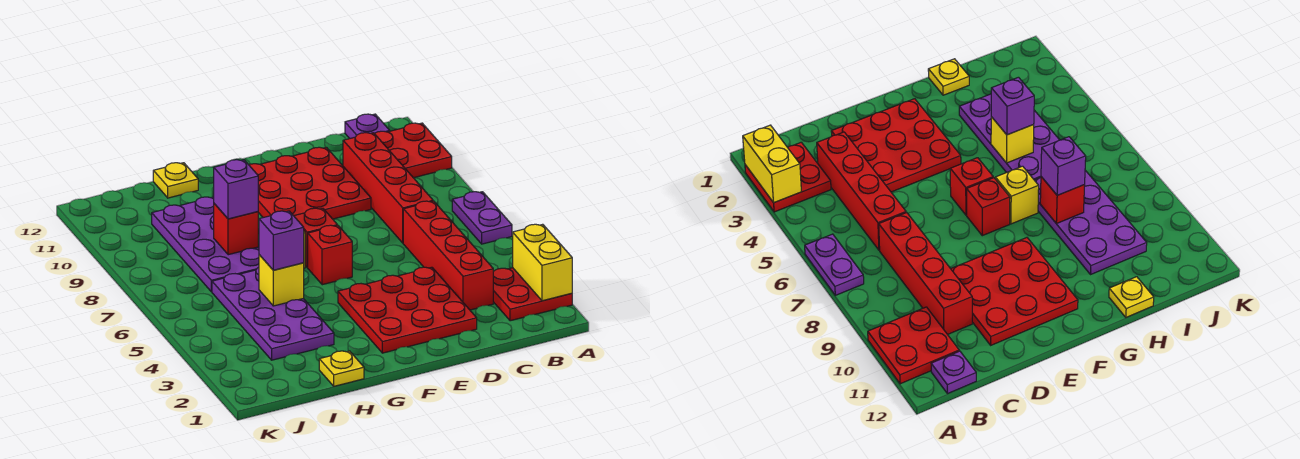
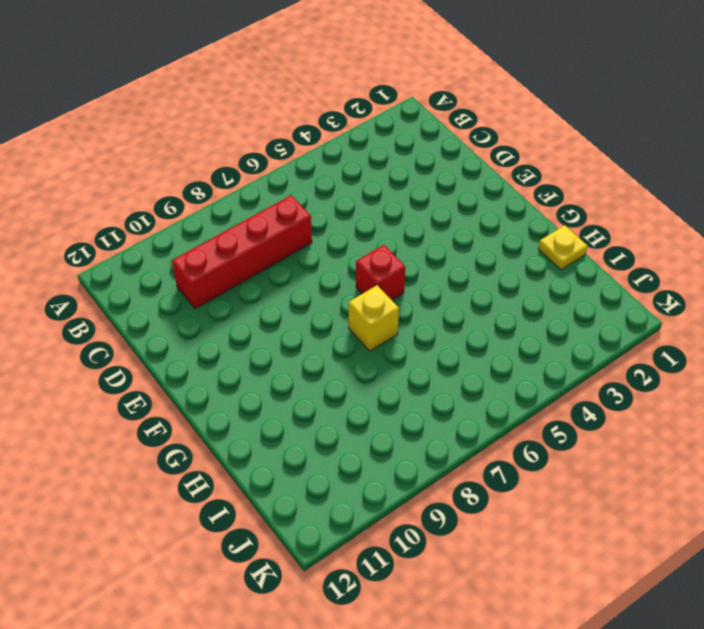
none -> red plate A2:B3 level 1
none -> purple plate A6:A7 level 1
none -> red plate A10:B11 level 1

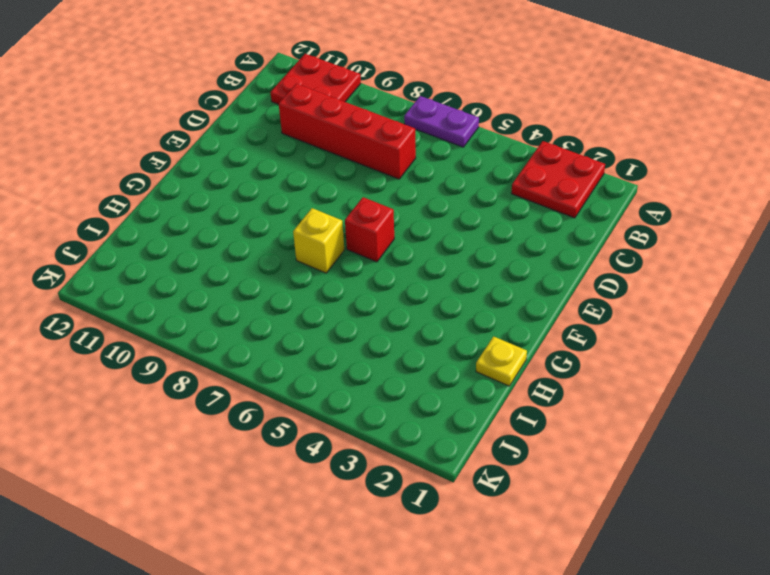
none -> purple plate B12 level 1
none -> red brick C3:C6 level 1
none -> red plate D2:F4 level 1

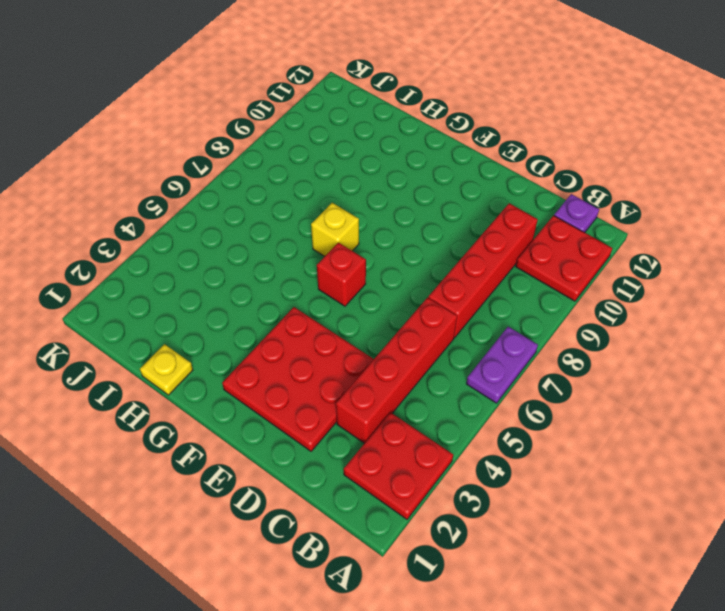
none -> red plate D9:F11 level 1
none -> red brick F7 level 1
none -> purple plate H3:I6 level 1

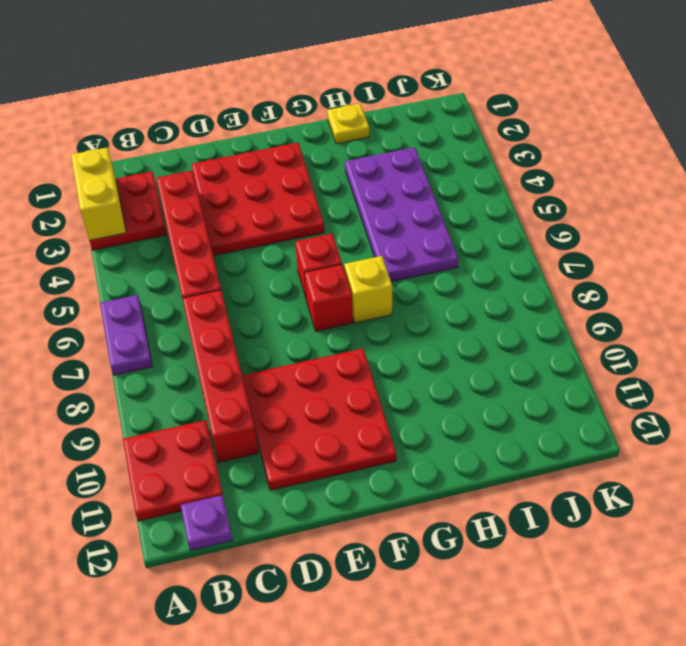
none -> purple plate H7:I10 level 1
none -> yellow plate H12 level 1
none -> yellow brick H5 level 2

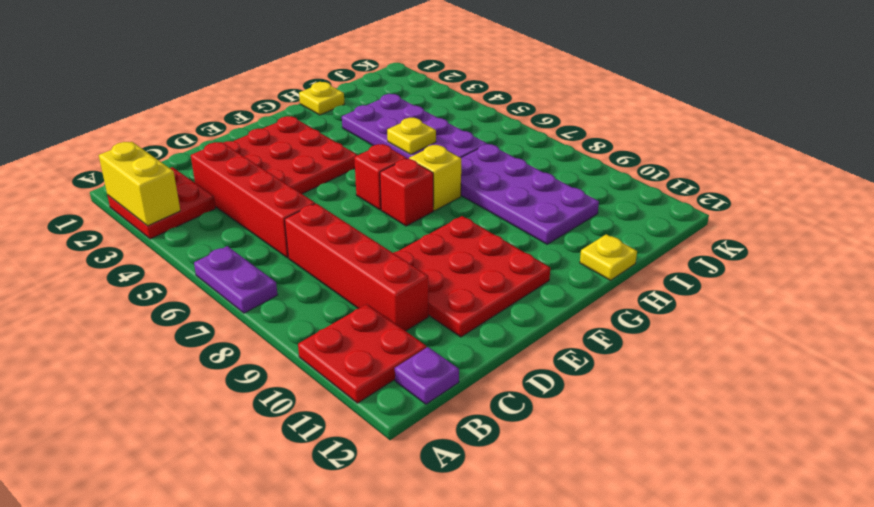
yellow plate H5 level 2 -> yellow brick H5 level 2
none -> red brick H8 level 2
none -> purple brick H5 level 3
none -> purple brick H8 level 3

